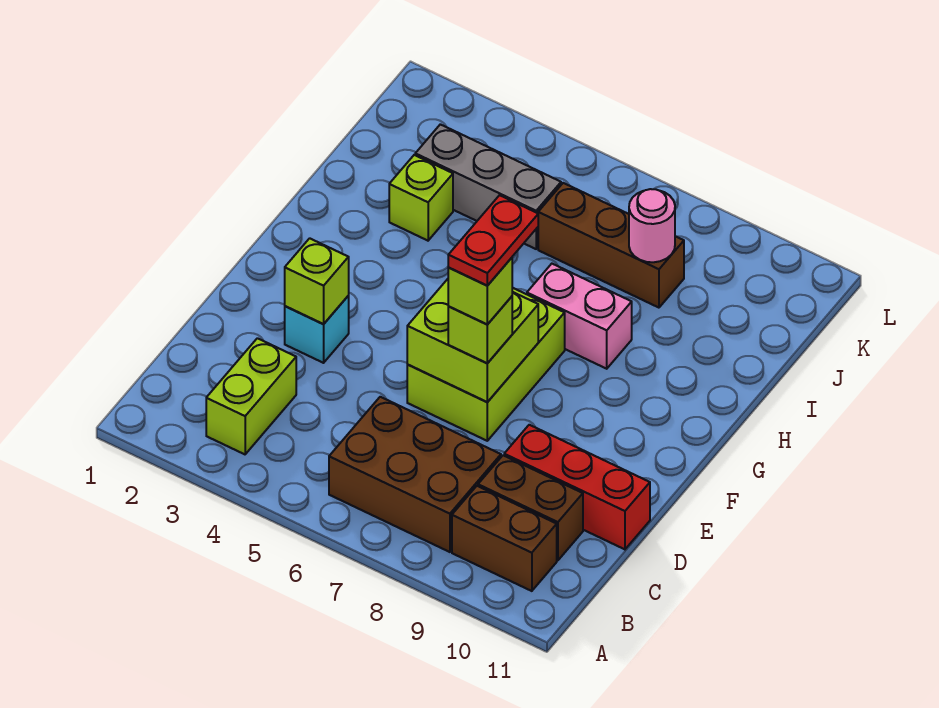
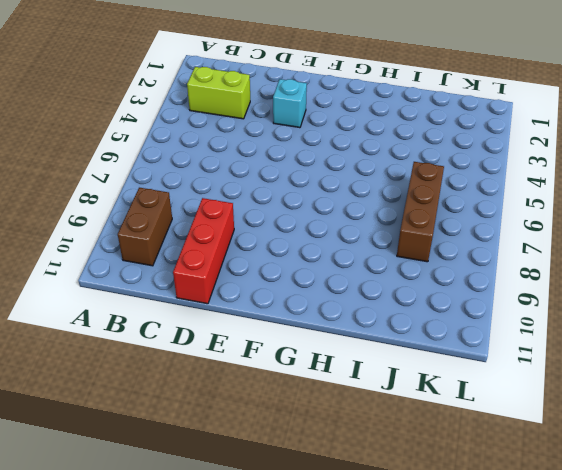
none -> brown brick B6:C8 level 1
none -> brown brick C9:C10 level 1
none -> lime brick E6:G7 level 1

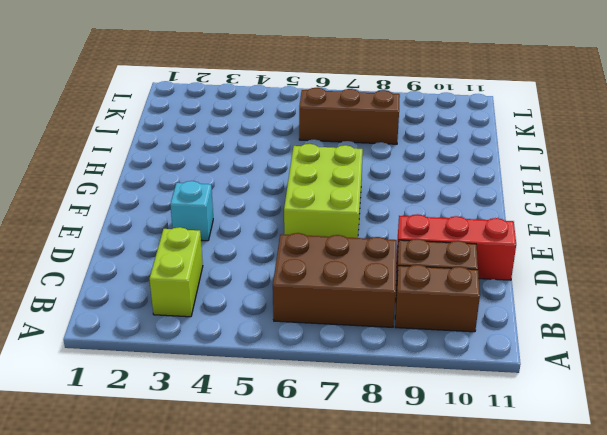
none -> pink brick H7:H8 level 1
none -> lime brick I3 level 1
none -> grey brick J3:J5 level 1

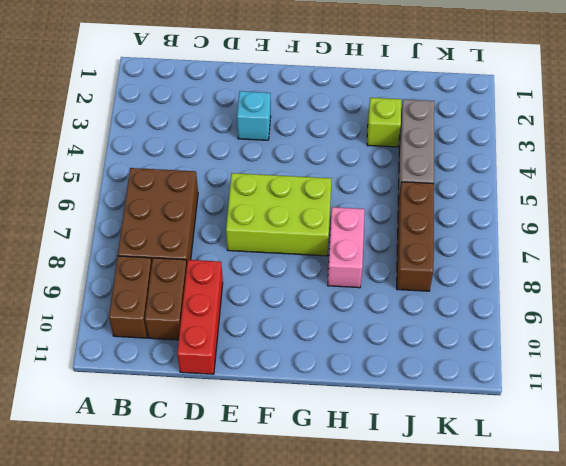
none -> lime brick B3:C3 level 1
none -> lime brick E3 level 2
none -> lime brick E6:F7 level 2

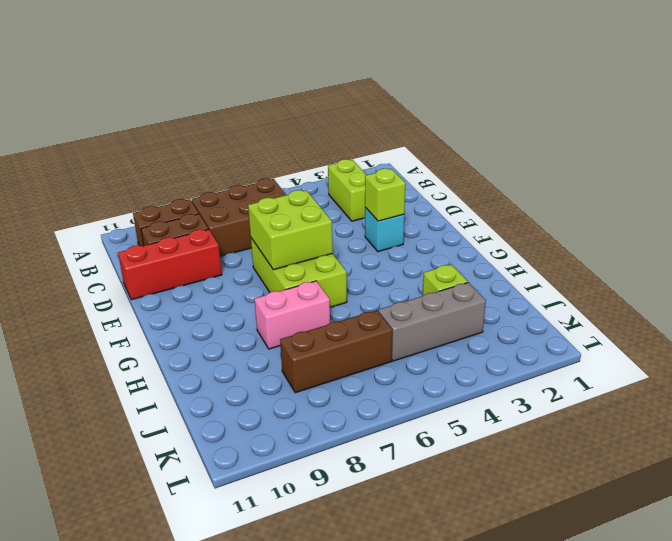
none -> pink round brick J8 level 2
none -> lime brick E7 level 3
none -> lime brick E7 level 4

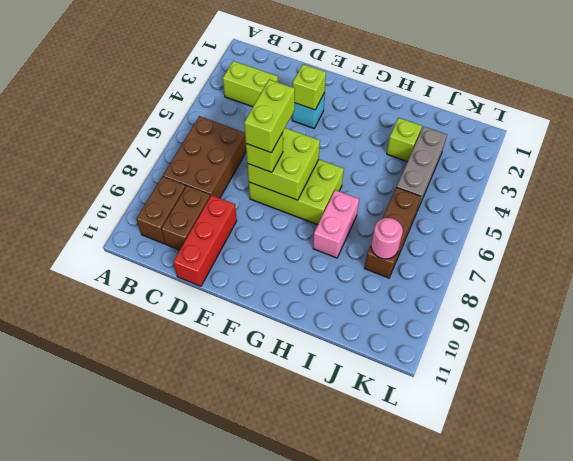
lime brick E6:E7 level 4 -> lime brick E7 level 4
none -> red plate E7:F7 level 5

